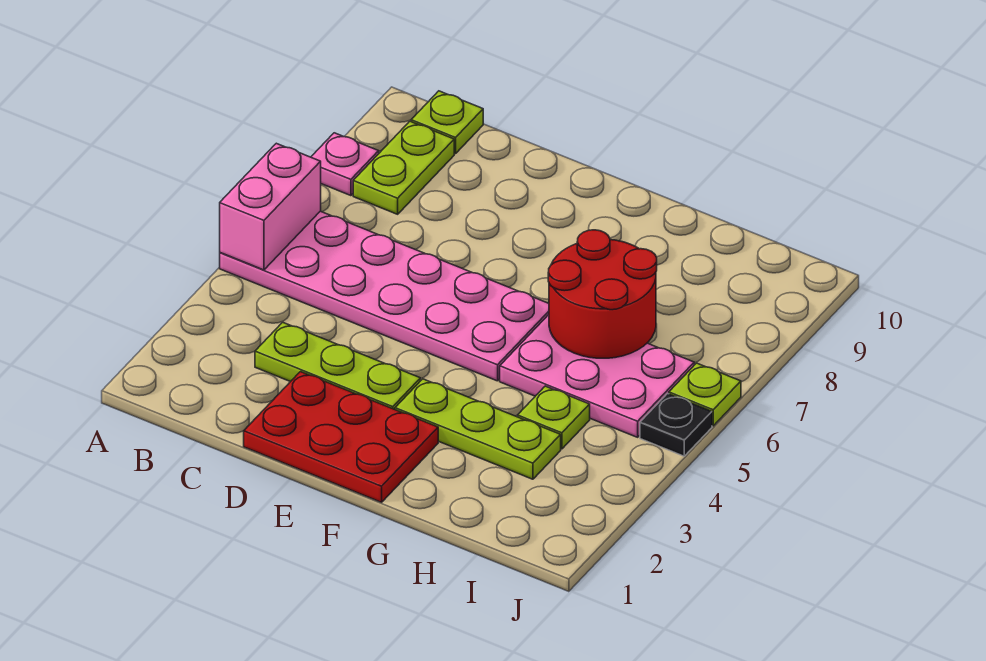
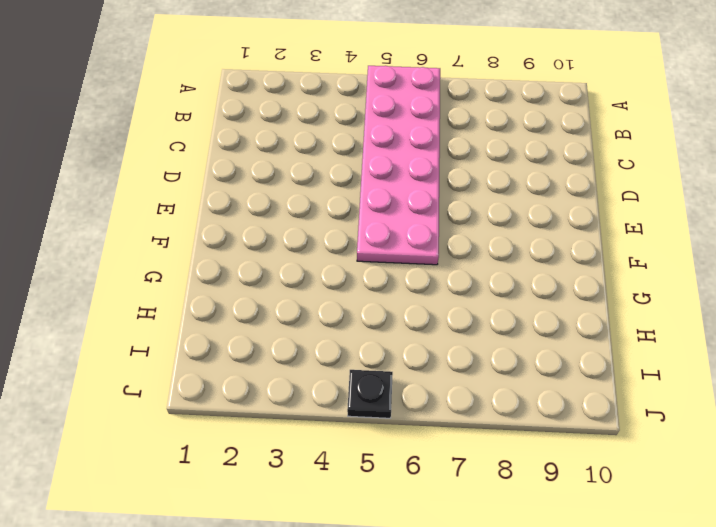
none -> pink plate A8 level 1
none -> lime plate B8:B9 level 1
none -> lime plate B10 level 1

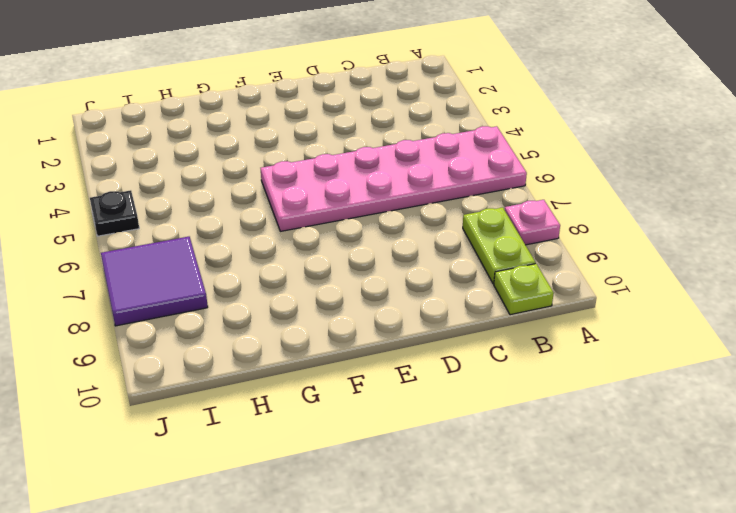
purple tile I7:J8 level 1 -> none
none -> lime plate C3:E3 level 1
none -> red plate D1:F2 level 1
none -> lime plate F3:H3 level 1

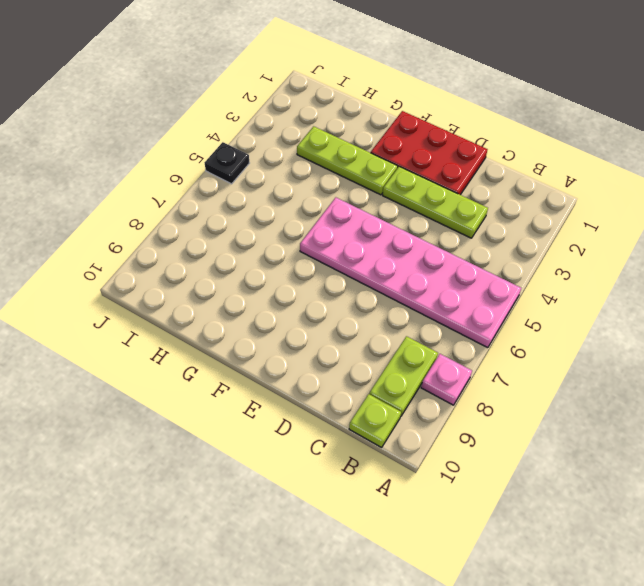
none -> pink plate G5:I6 level 1
none -> lime plate H4 level 1
none -> lime plate J6 level 1

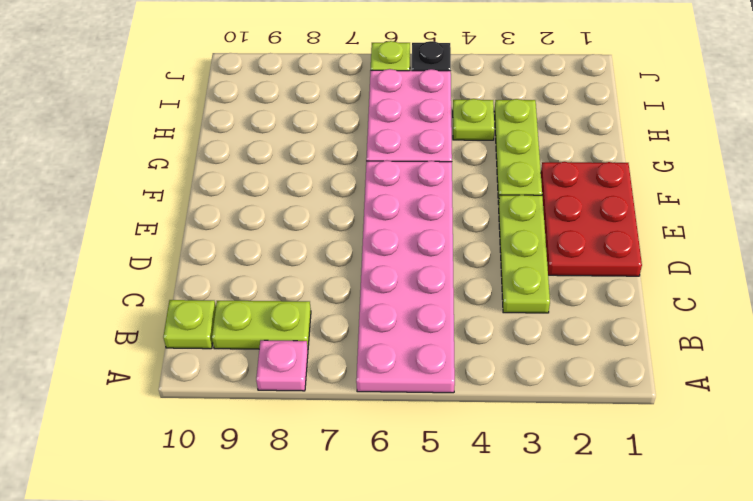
none -> pink brick A5:A6 level 2
none -> red round brick G6:H7 level 2

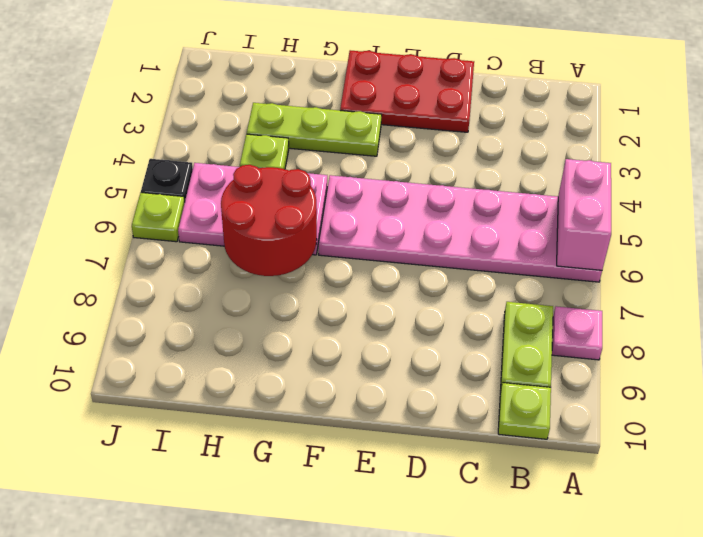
none -> lime plate C3:E3 level 1

